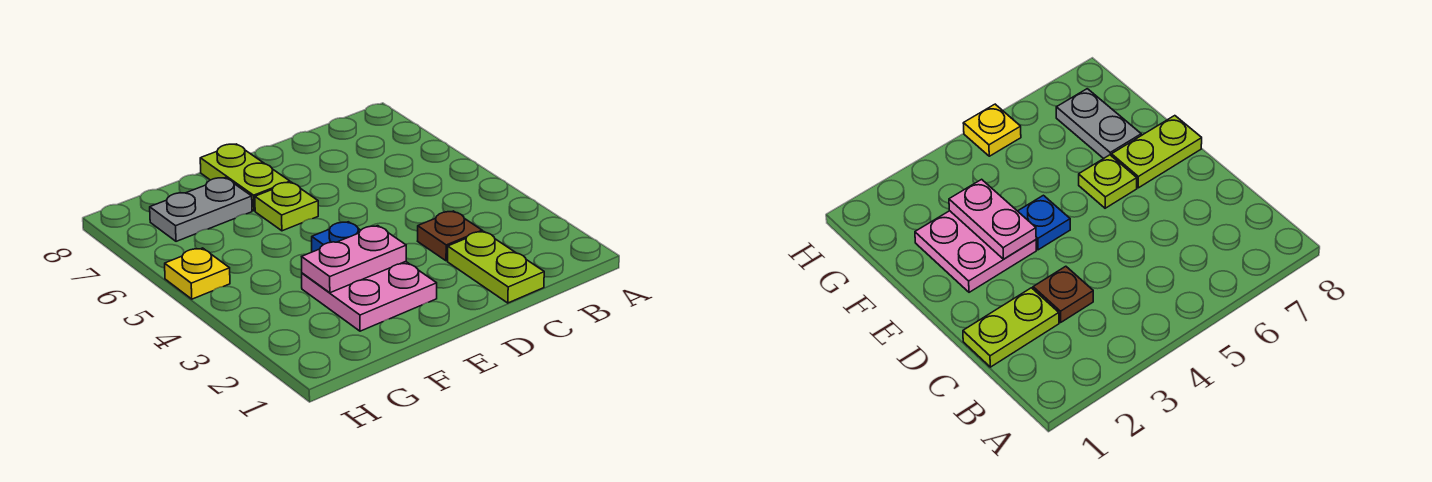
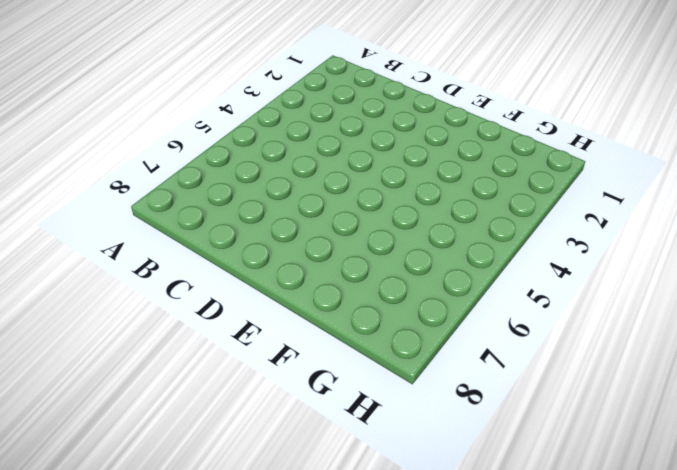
none -> lime plate C1:C2 level 1
none -> brown plate C3 level 1

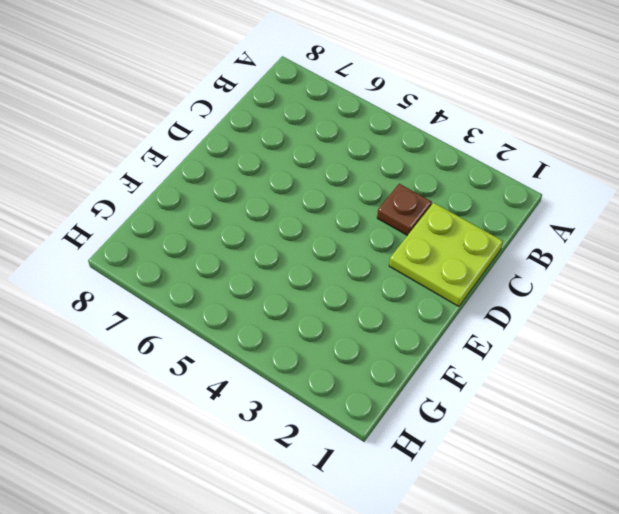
lime plate C1:D2 level 1 -> lime plate C1:C2 level 1
none -> pink plate E2:F3 level 1
none -> blue plate E4 level 1

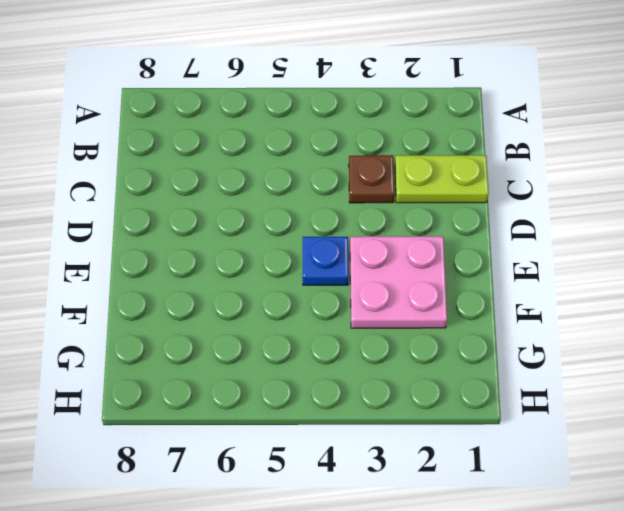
none -> lime plate E6 level 1
none -> lime plate E7:E8 level 1

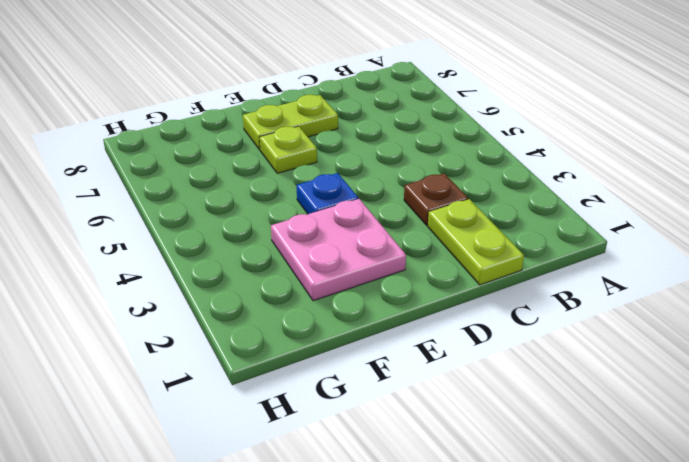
lime plate D7:E7 level 1 -> lime plate E7:E8 level 1
none -> grey plate F7:G7 level 1
none -> yellow plate H5 level 1

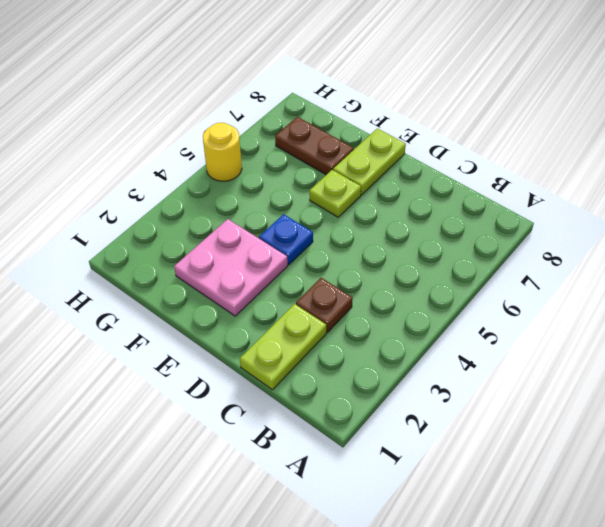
brown plate F7:G7 level 1 -> grey plate F7:G7 level 1
yellow round brick H5 level 1 -> yellow plate H5 level 1
none -> pink plate E3:F3 level 2

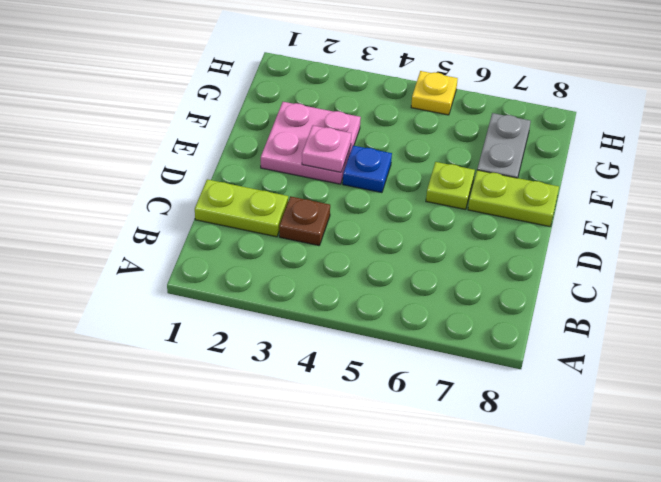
pink plate E3 level 2 -> pink plate E3:F3 level 2

